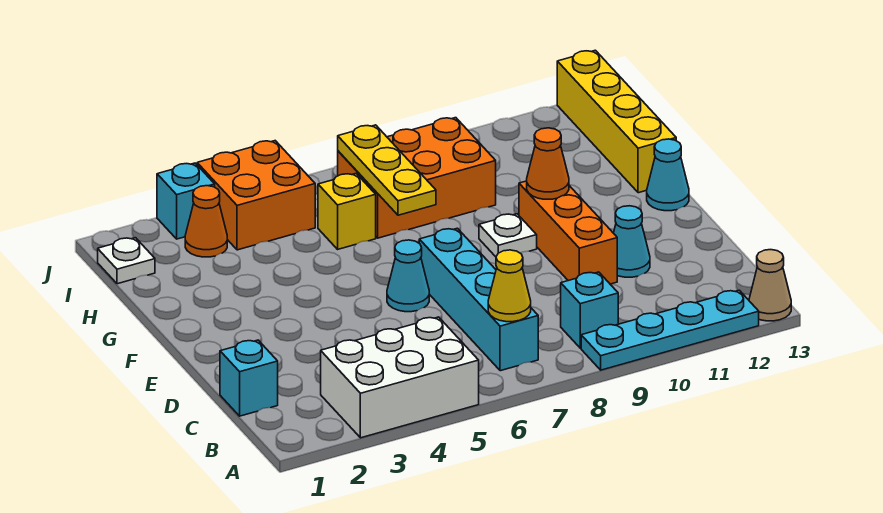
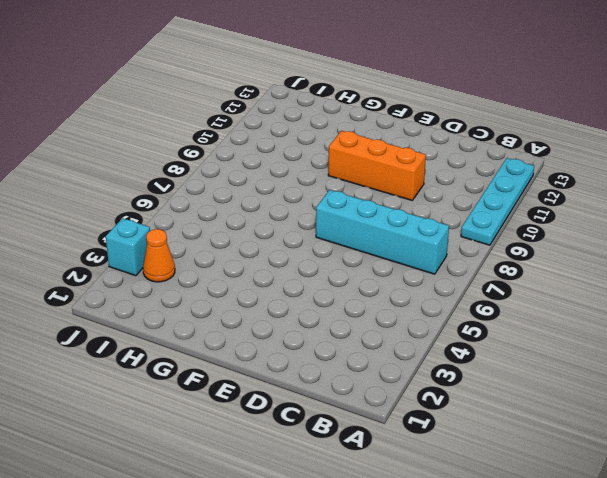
none -> white brick A3:B5 level 1
none -> tan cone A13 level 1
none -> cyan brick B9 level 1

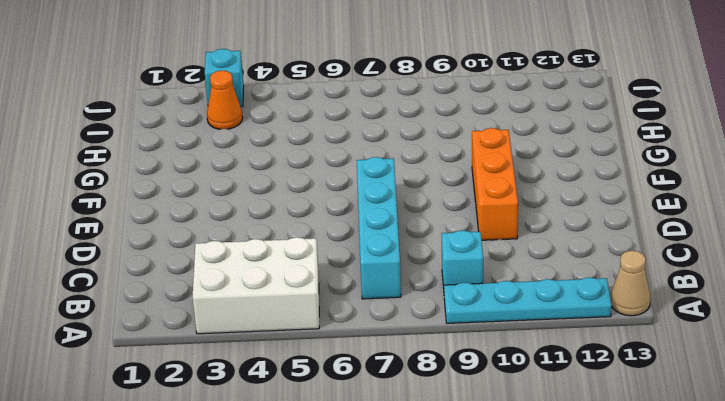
none -> cyan brick C1 level 1
none -> cyan cone D11 level 1
none -> cyan cone E6 level 1

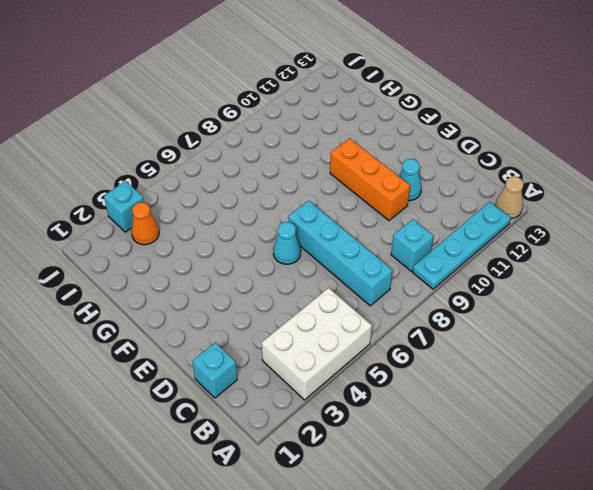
none -> white plate F9 level 1
none -> cyan cone F13 level 1
none -> yellow brick G13:J13 level 1

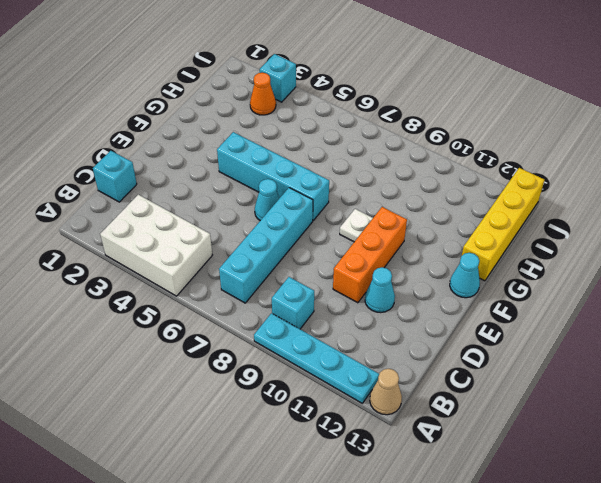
cyan brick F4:F7 level 1 -> none
none -> yellow brick H6 level 1
none -> orange brick H7:I9 level 1
none -> white plate I1 level 1

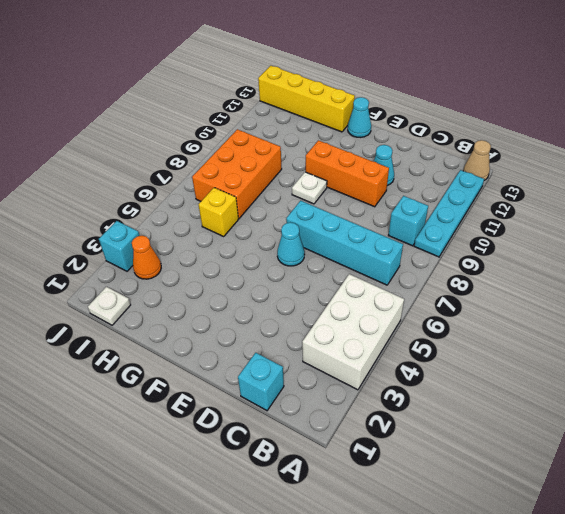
none -> orange brick I4:J5 level 1
none -> yellow cone B7 level 2
none -> orange cone F10 level 2

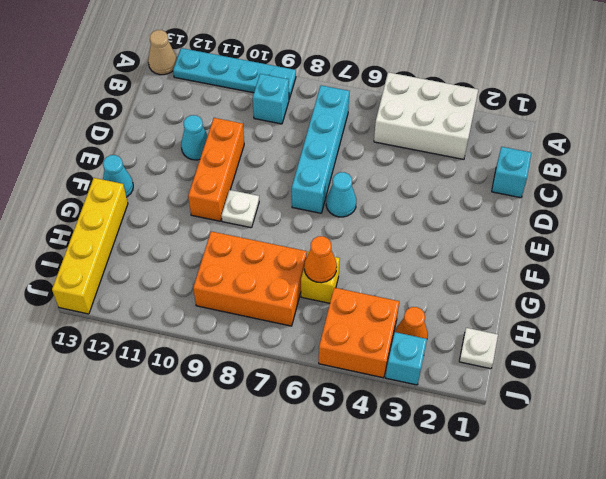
orange cone H6 level 2 -> orange cone F10 level 2
none -> yellow cone B7 level 2
none -> yellow plate G7:I7 level 2

